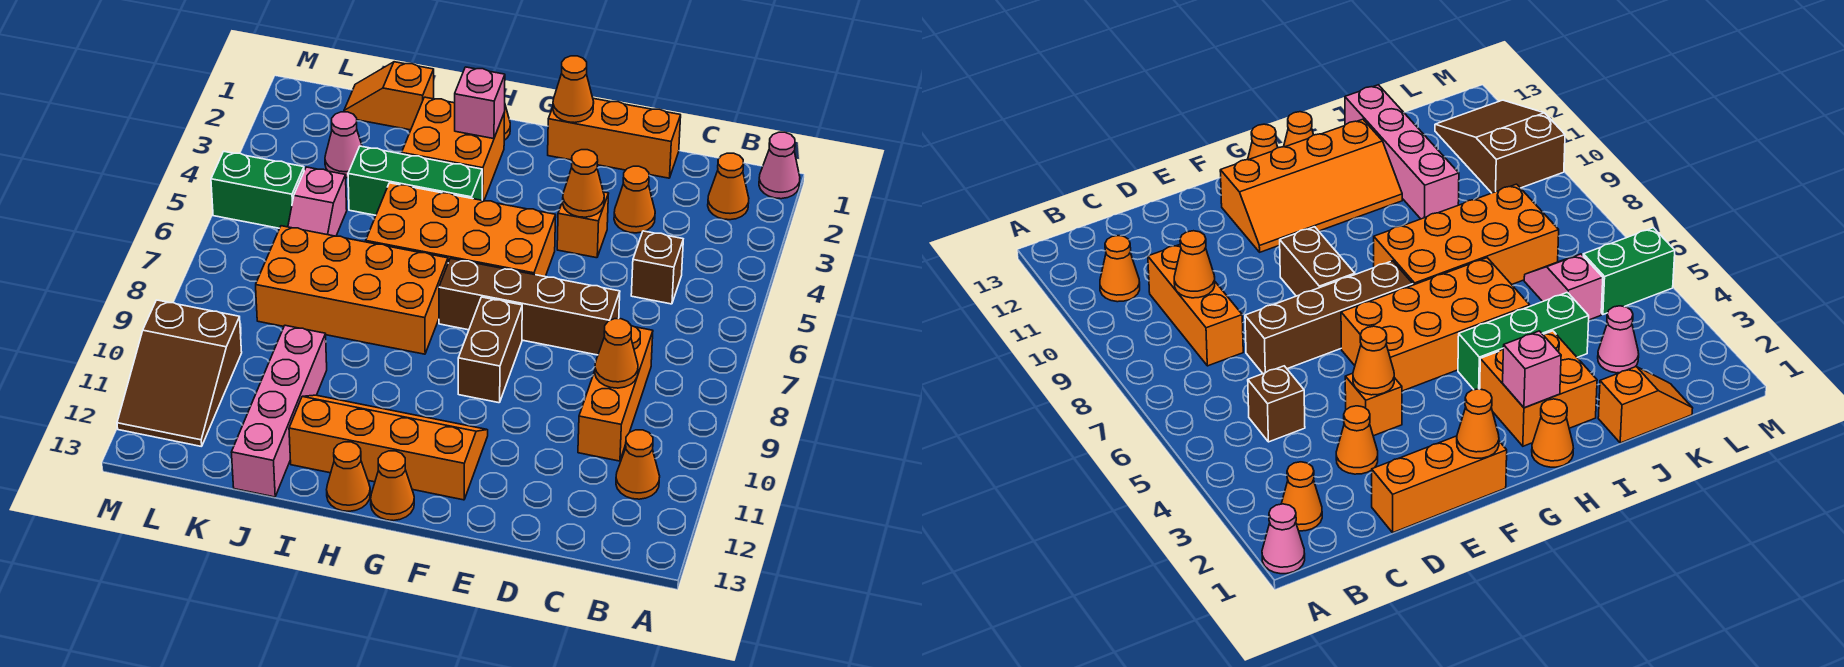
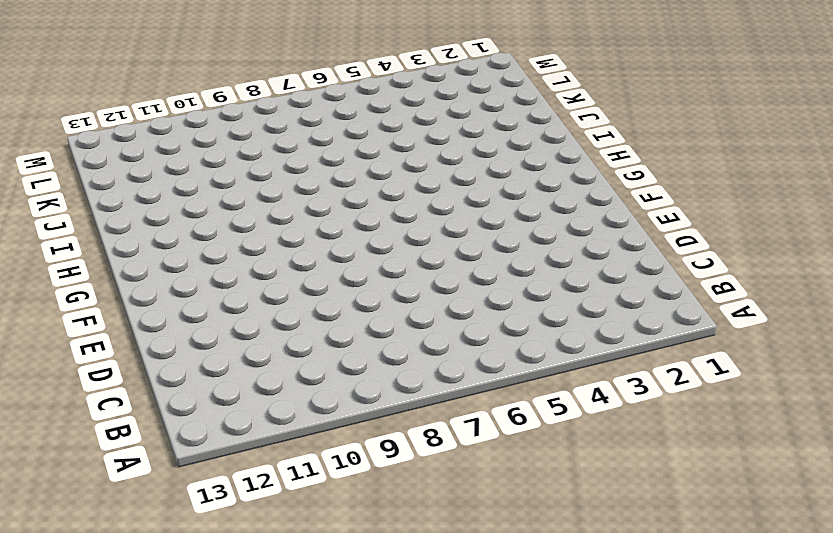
none -> pink cone A1 level 1
none -> orange cone B2 level 1
none -> orange cone B11 level 1

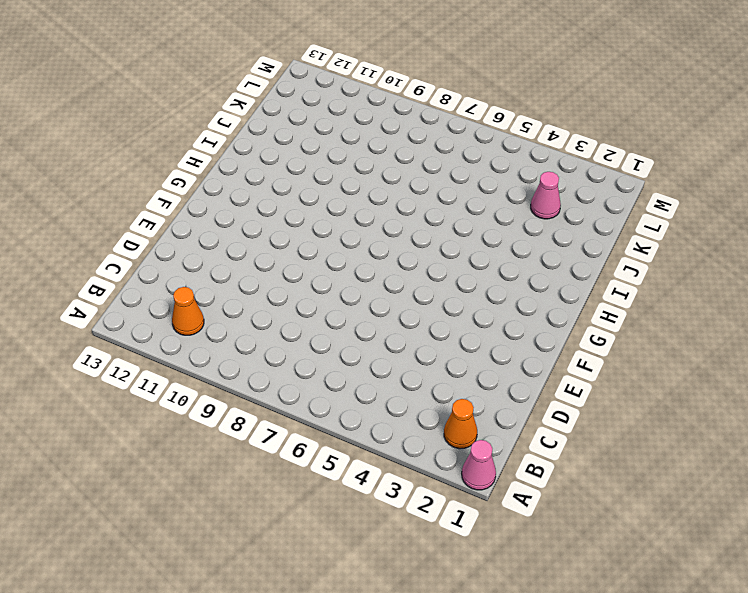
none -> brown brick C5 level 1
none -> orange brick C8:C10 level 1
none -> orange brick D1:F1 level 1

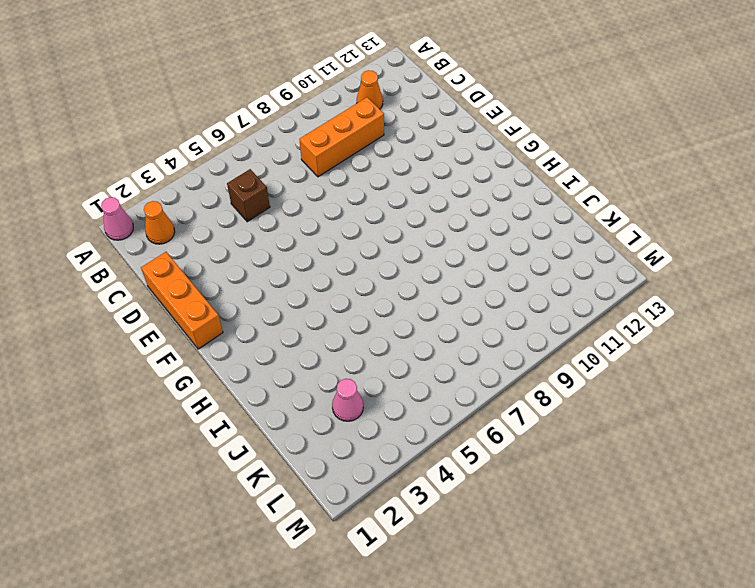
none -> orange cone D3 level 1
none -> brown brick D7:G7 level 1
none -> orange brick E4 level 1

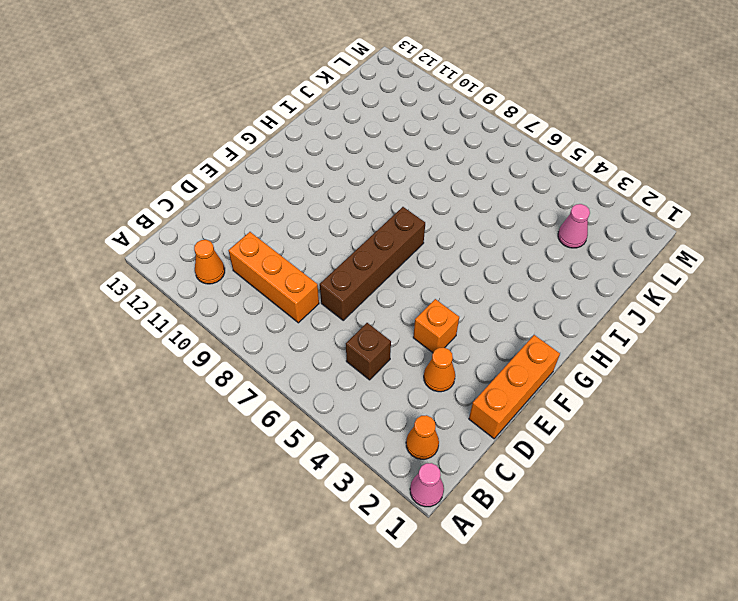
none -> orange brick F5:I6 level 1
none -> brown brick F8:F9 level 1
none -> orange slope F11:I12 level 1 top 12

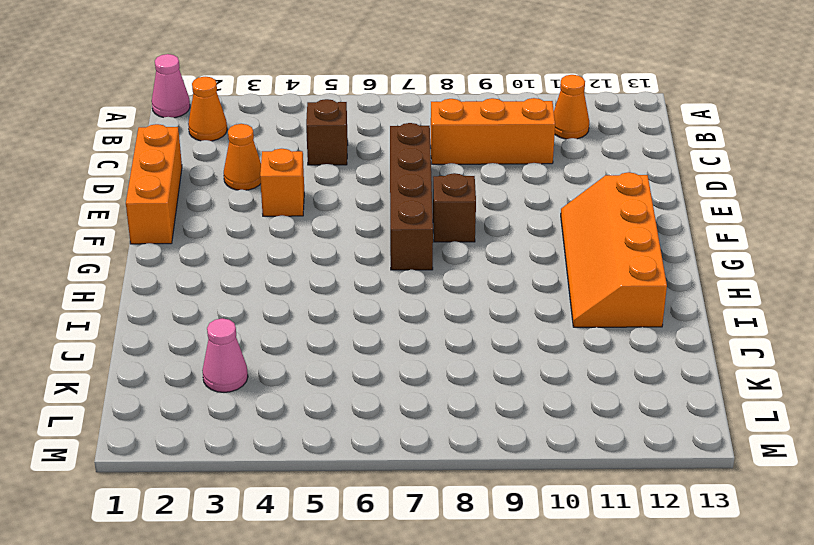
brown brick F8 level 1 -> brown brick F8:F9 level 1
none -> orange brick F5:I6 level 1
none -> orange cone G13 level 1
none -> orange cone H1 level 1

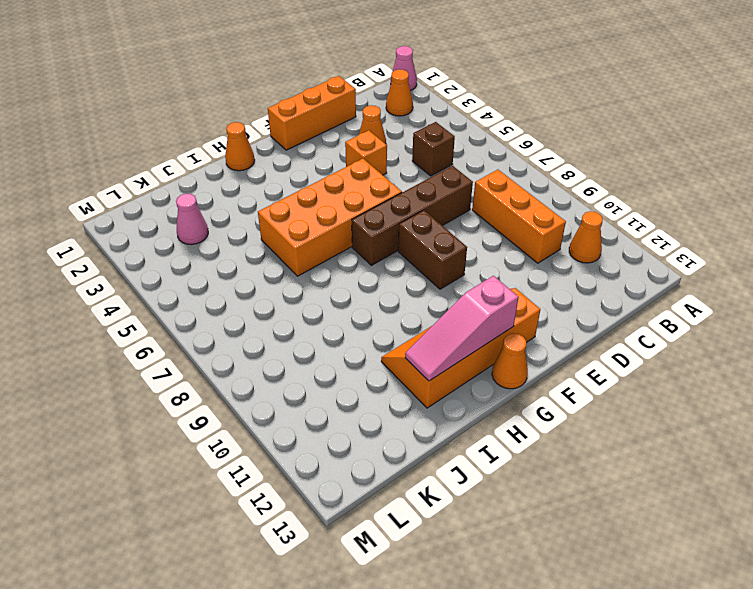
pink slope G12:I12 level 2 top G -> none
none -> orange brick H2:I3 level 1
none -> green brick H4:J4 level 1
none -> orange brick H7:K8 level 1

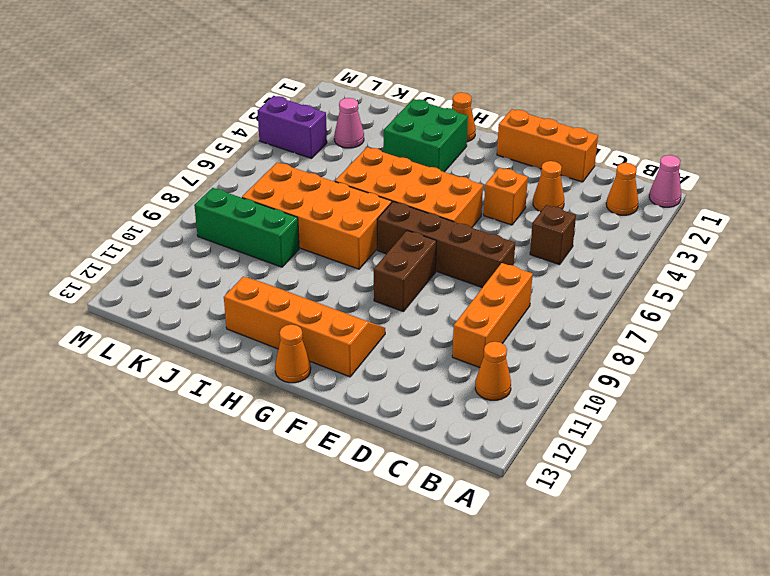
green brick H2:I3 level 1 -> orange brick H2:I3 level 1
green brick J9:L9 level 1 -> green brick H4:J4 level 1
purple brick L4:M4 level 1 -> none
none -> orange cone H13 level 1
none -> orange slope J1:K1 level 1 top J
none -> pink brick J10:J13 level 1

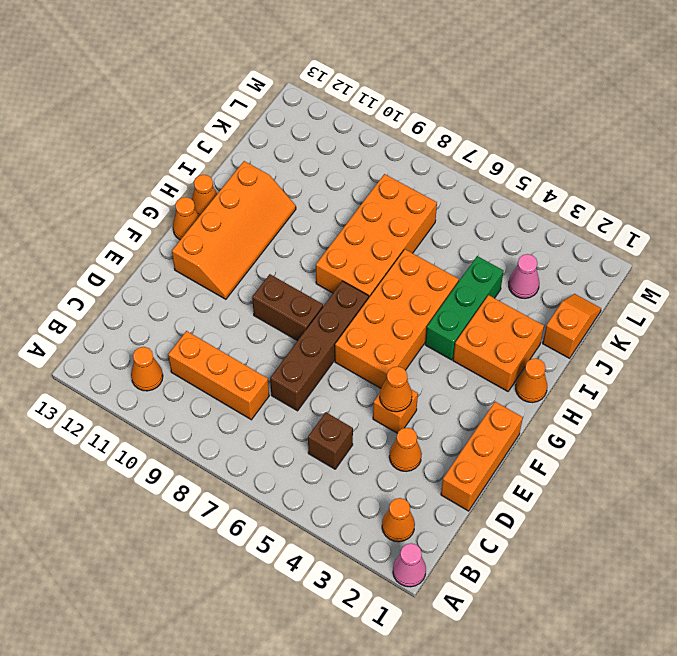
none -> pink brick J10:J13 level 1
none -> pink slope K5:K6 level 1 top 5
none -> green brick L5:M5 level 1

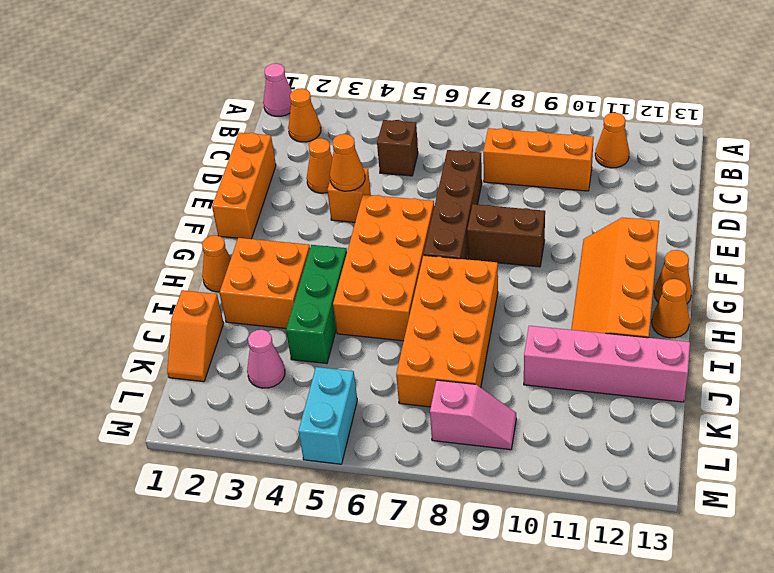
cyan brick L5:M5 level 1 -> green brick L5:M5 level 1
pink slope L8:L9 level 1 top 8 -> pink slope K5:K6 level 1 top 5
none -> brown slope L10:M12 level 1 top 10
none -> orange cone C9 level 2
none -> orange cone F1 level 2

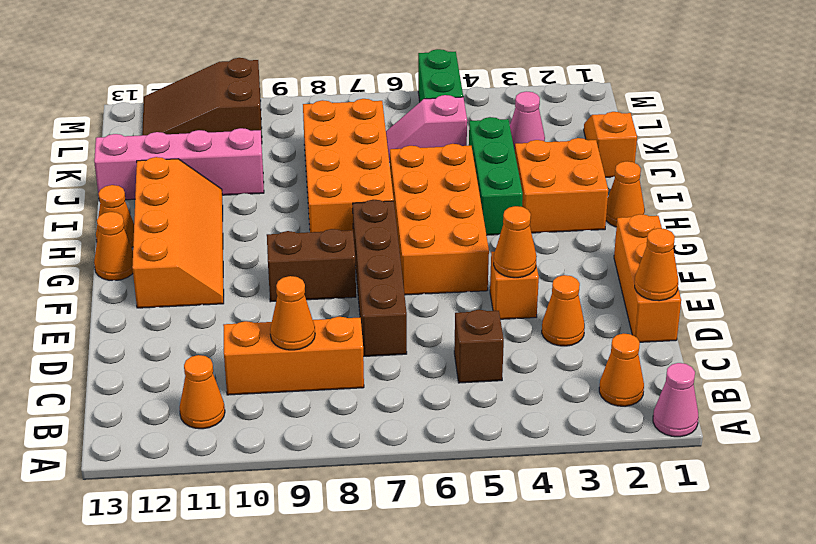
orange cone D1 level 2 -> orange cone F1 level 2
none -> pink brick H2 level 2

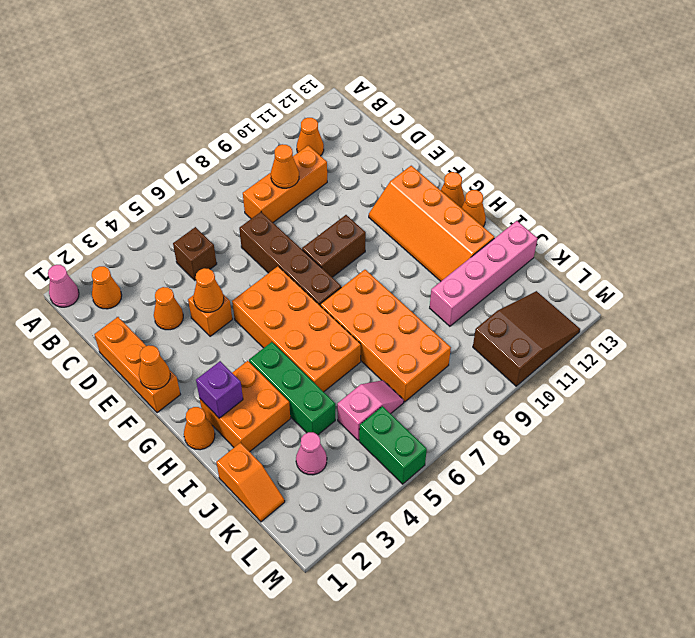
purple brick H2 level 2 -> pink brick H2 level 2

